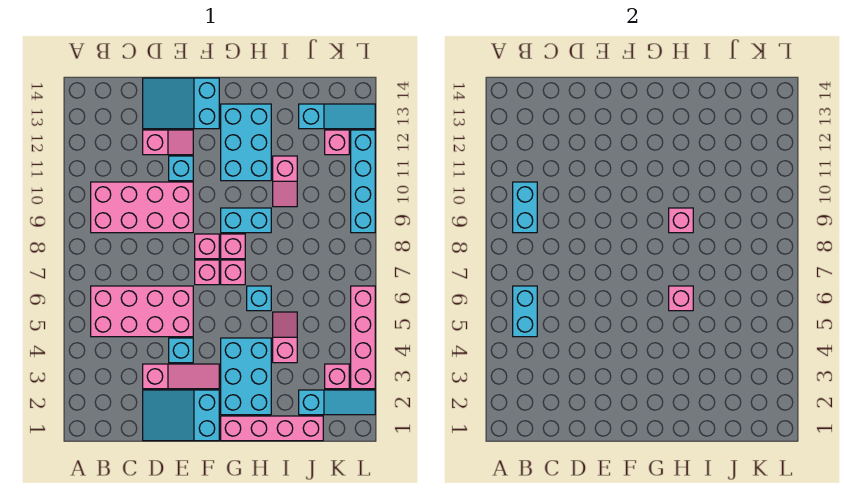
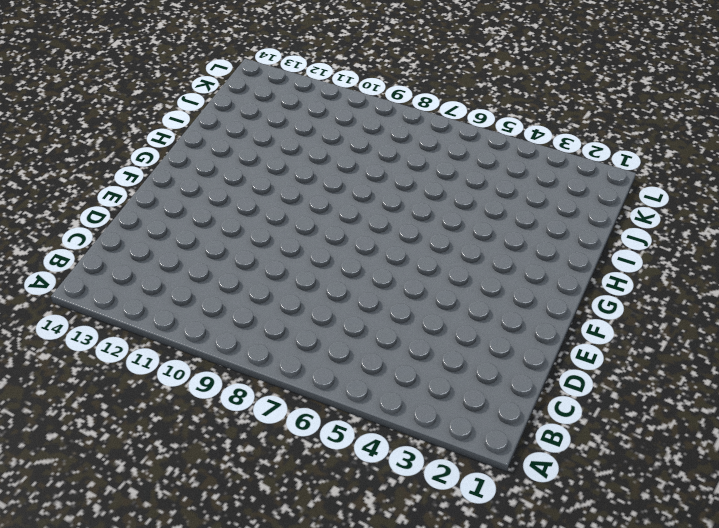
none -> pink brick B5:E6 level 1
none -> pink brick B9:E10 level 1
none -> cyan slope D1:F2 level 1 top F

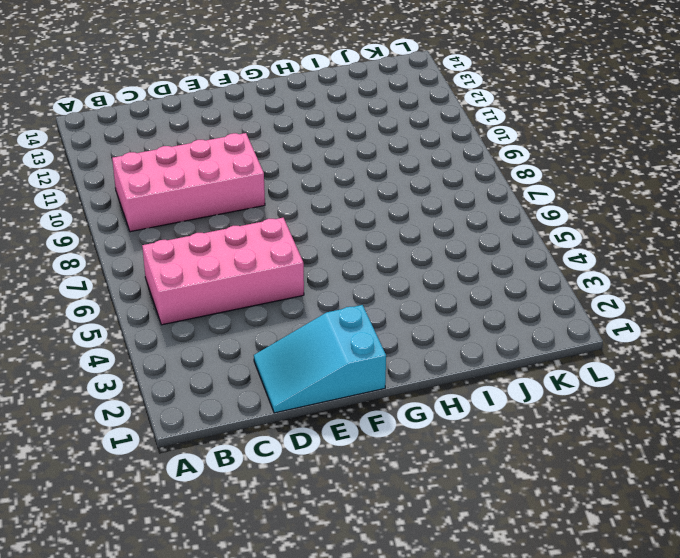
none -> pink slope D3:F3 level 1 top D
none -> pink slope D12:E12 level 1 top D
none -> cyan slope D13:F14 level 1 top F

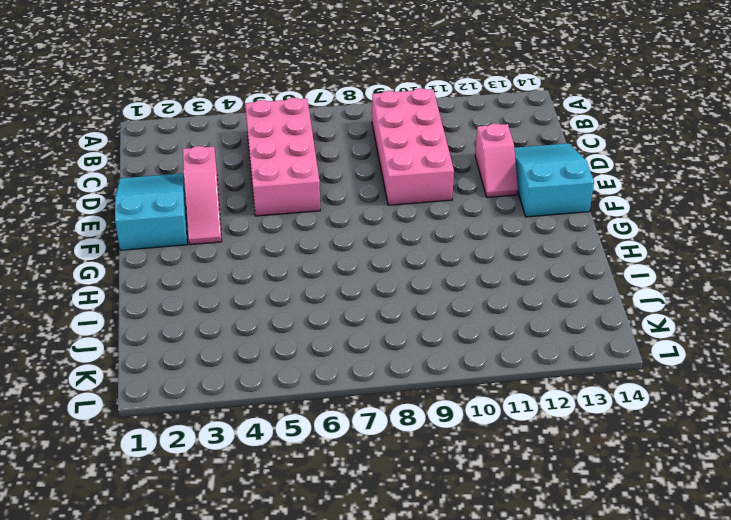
none -> cyan brick E4 level 1
none -> cyan brick E11 level 1
none -> pink brick F7 level 1

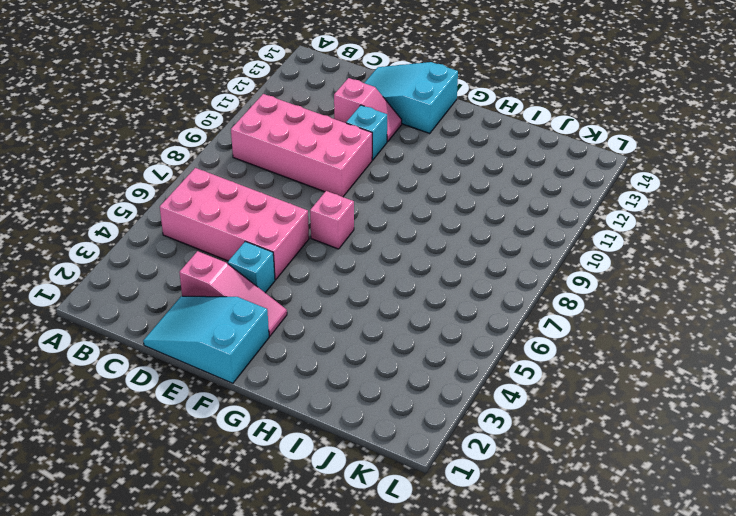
none -> pink brick F8 level 1
none -> pink brick G1:J1 level 1
none -> cyan brick G2:H4 level 1

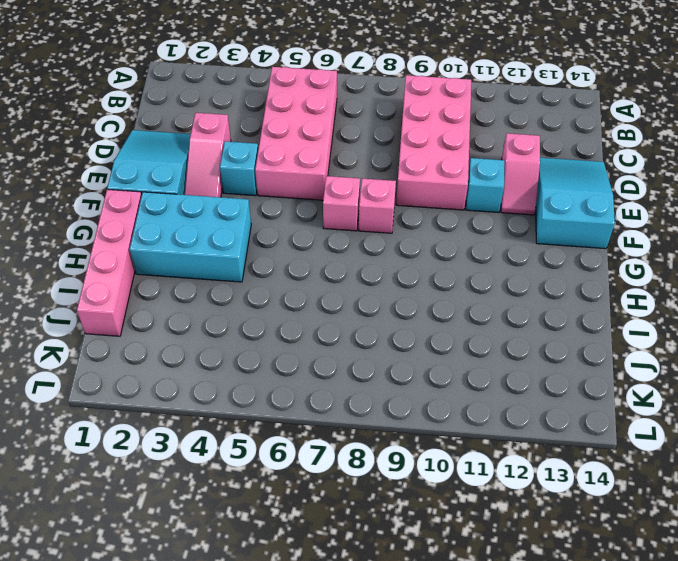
none -> pink brick G7 level 1
none -> pink brick G8 level 1
none -> cyan brick G9:H9 level 1

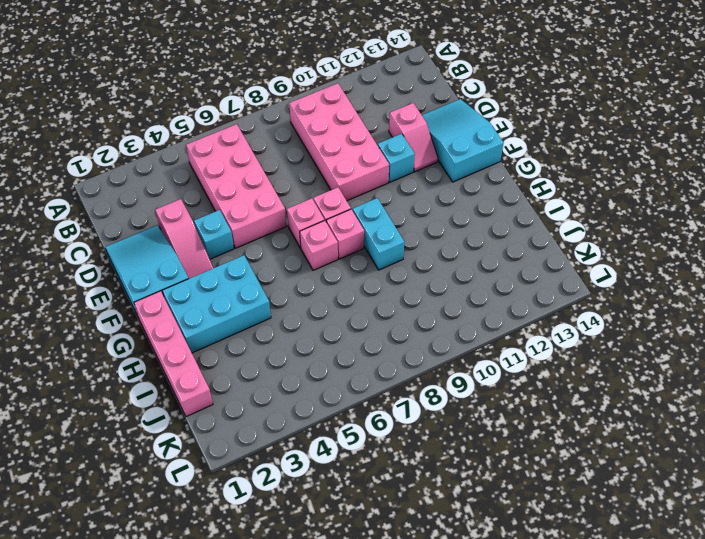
none -> cyan brick G11:H13 level 1
none -> cyan brick H6 level 1
none -> pink slope I4:I5 level 1 top 4

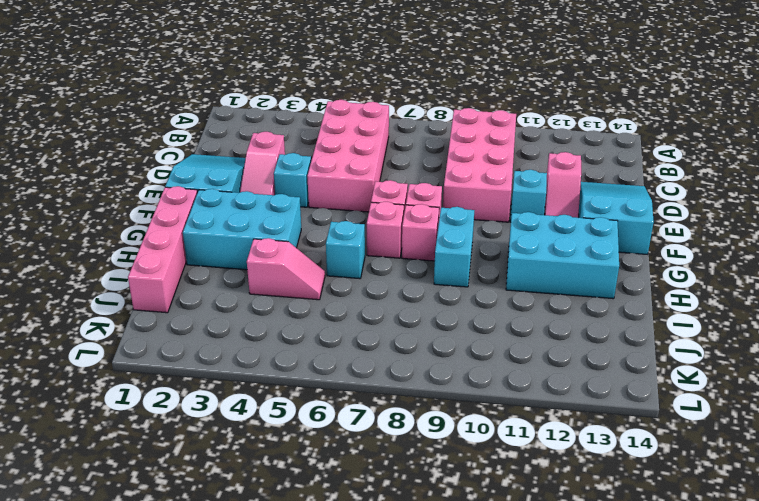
none -> pink slope I10:I11 level 1 top 11
none -> cyan slope J2:L2 level 1 top J
none -> cyan slope J13:L13 level 1 top J

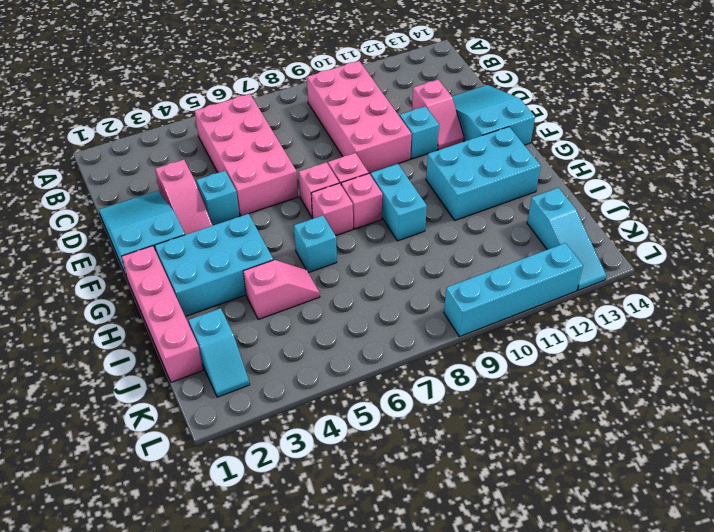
cyan slope J2:K2 level 1 top J -> cyan slope J2:L2 level 1 top J
none -> pink slope I10:I11 level 1 top 11
none -> pink brick K3 level 1
none -> pink brick K12 level 1

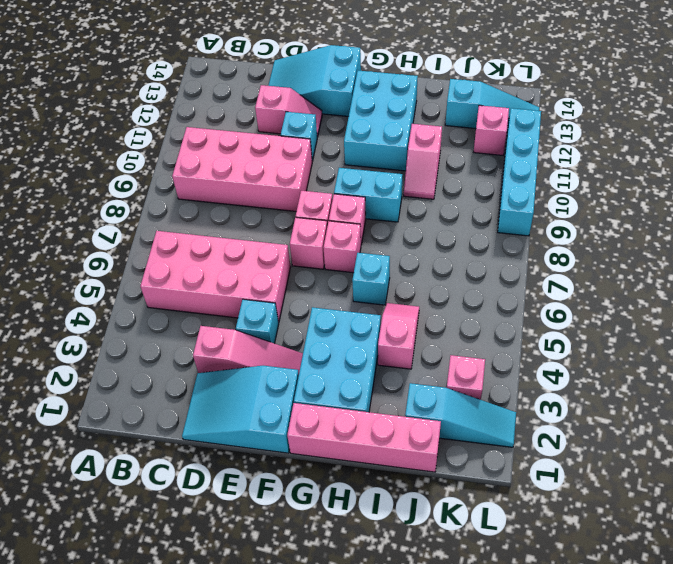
none -> pink brick L3:L6 level 1
none -> cyan brick B5:B6 level 2
none -> cyan brick B9:B10 level 2

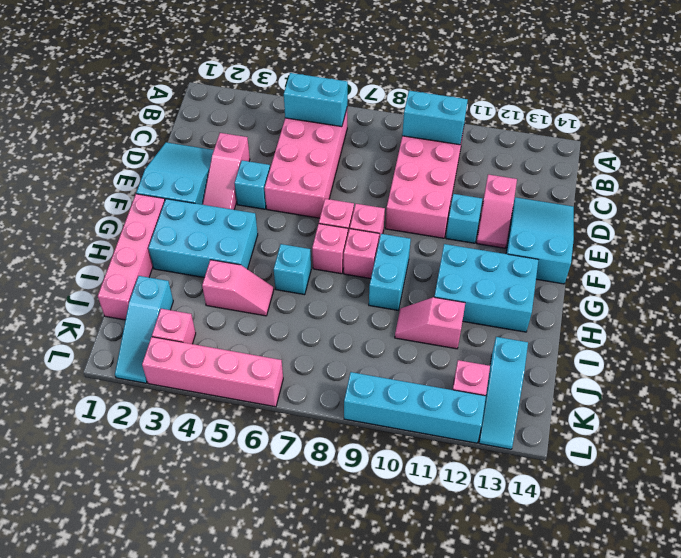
none -> pink brick H6 level 2
none -> pink brick H9 level 2

